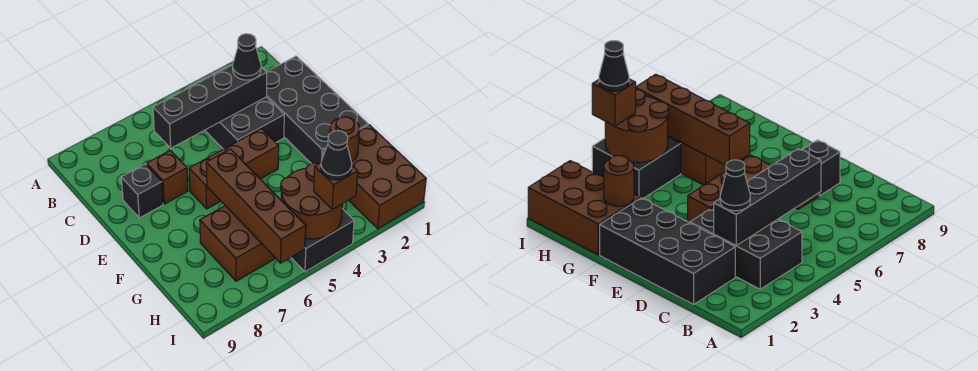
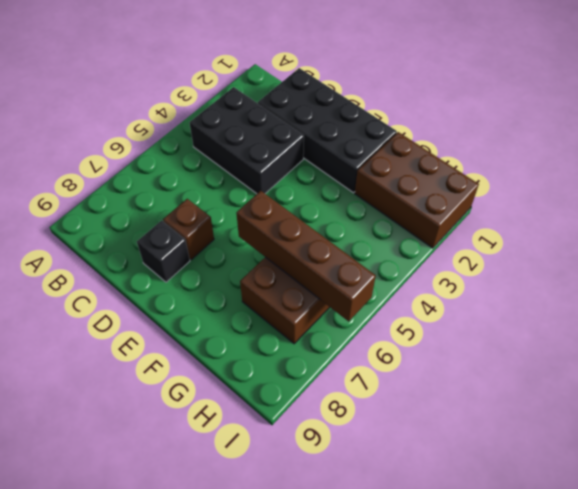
none -> brown brick E4:E6 level 1
none -> black brick H4:I5 level 1
none -> black brick C3:C6 level 2

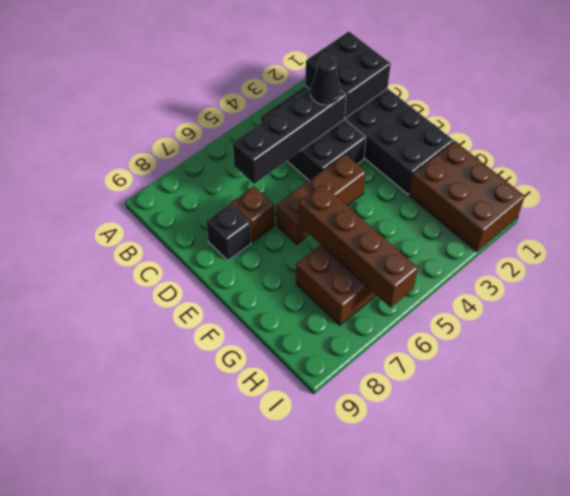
black brick B1:C2 level 2 -> black brick H4:I5 level 1
none -> brown round brick G2 level 2
none -> brown round brick H4:I5 level 2
none -> brown brick I4 level 3

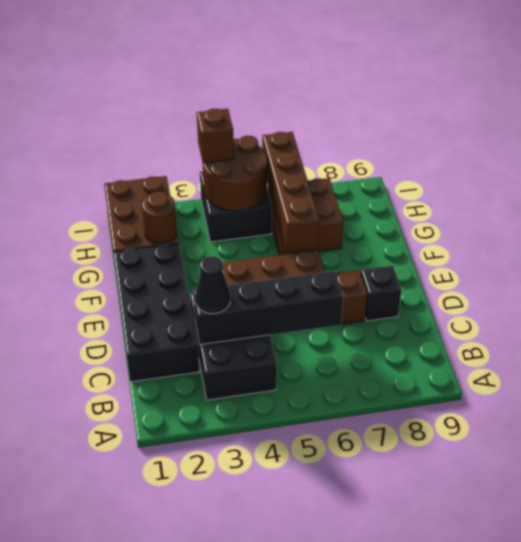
none -> black cone I4 level 4

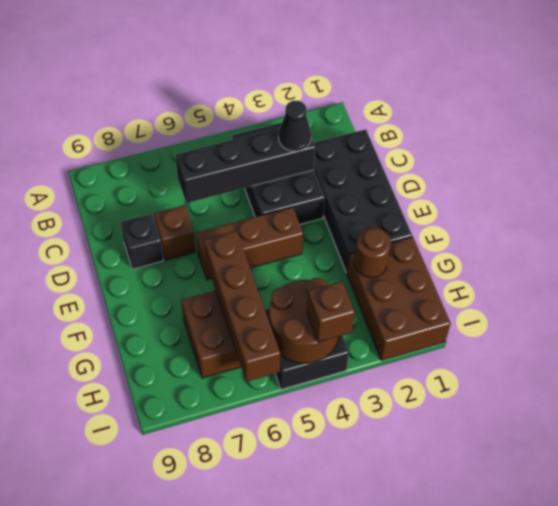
none -> black cone I4 level 4

